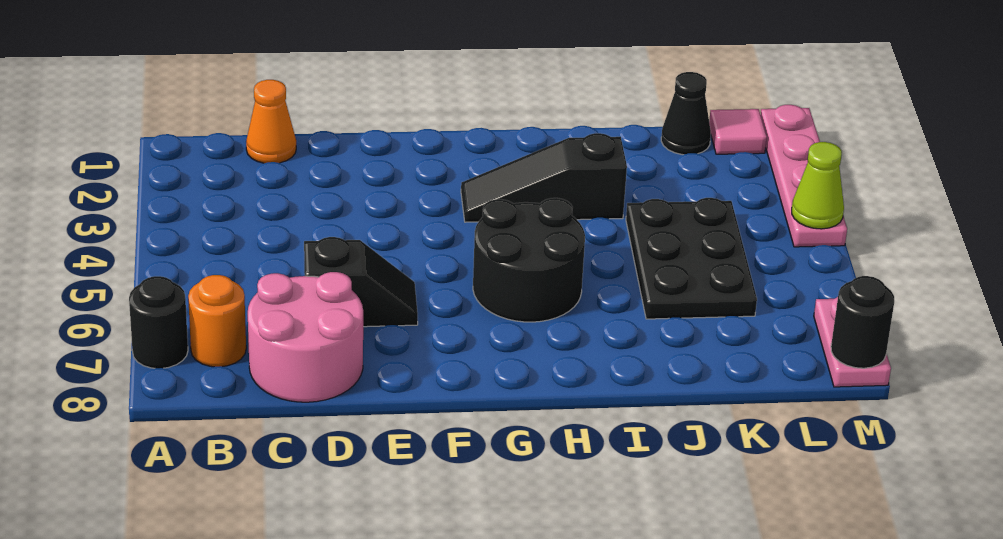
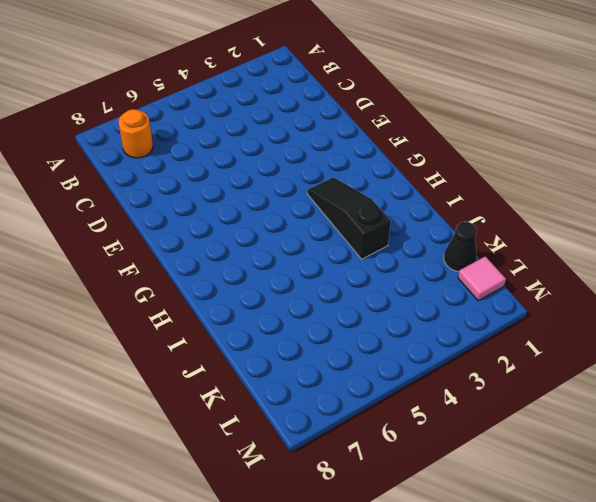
none -> black round brick A7 level 1
none -> orange cone C1 level 1
none -> pink round brick C7:D8 level 1

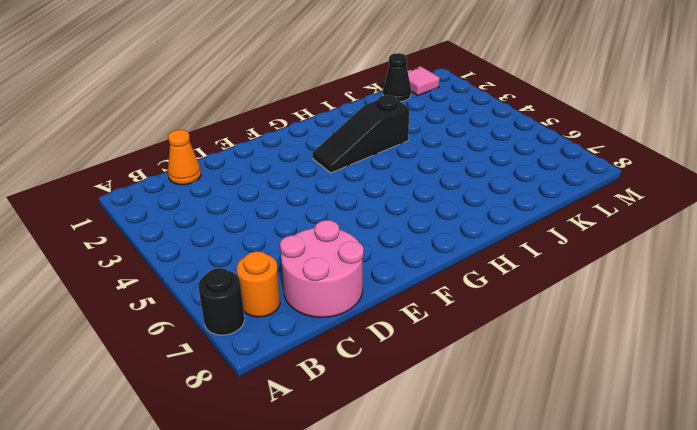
none -> black slope D6:E6 level 1 top D
none -> black round brick G5:H6 level 1
none -> black plate J4:K6 level 1

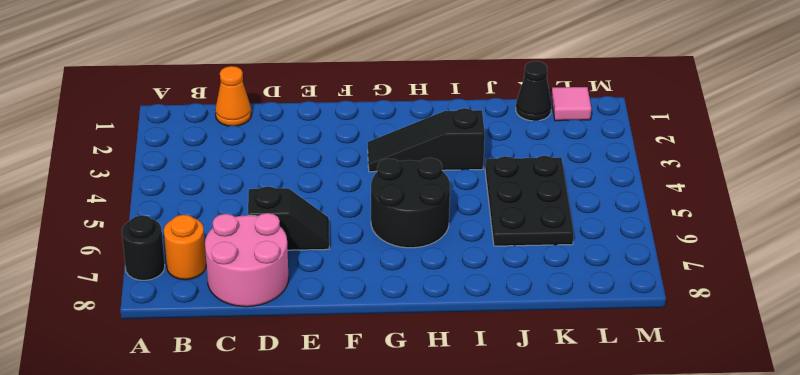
none -> pink plate M1:M4 level 1
none -> pink plate M7:M8 level 1
none -> lime cone M4 level 2

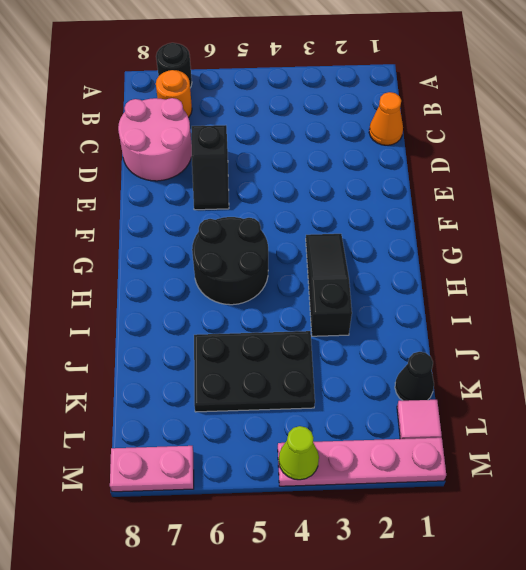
none -> black round brick M8 level 2

